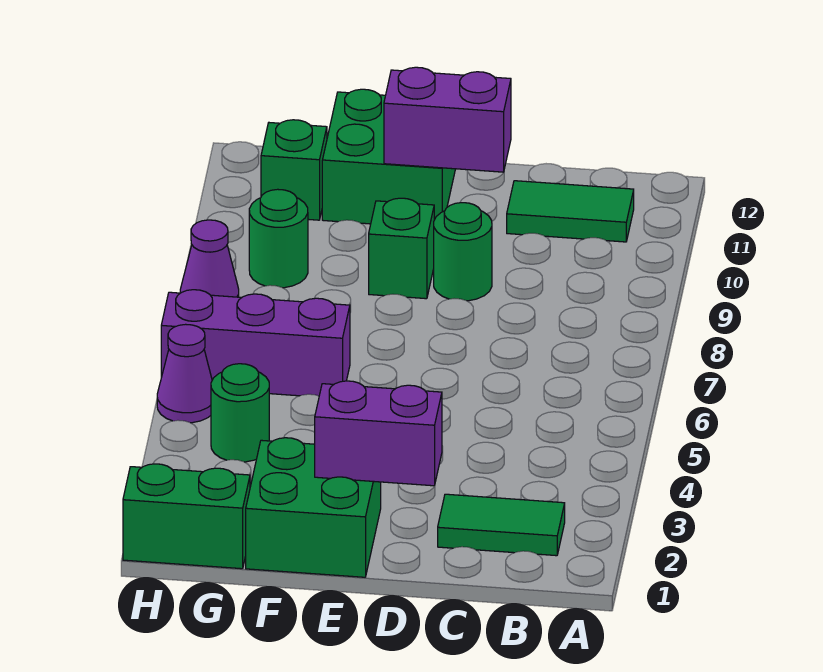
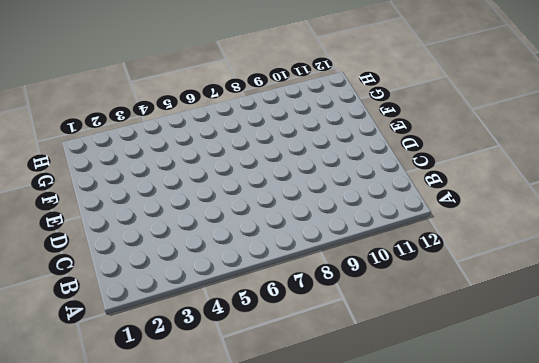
none -> green tile B2:C2 level 1
none -> green tile B11:C11 level 1
none -> green round brick D9 level 1

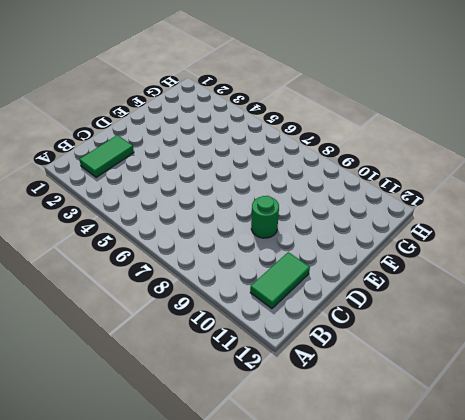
none -> green brick E1:F2 level 1
none -> green brick E9 level 1
none -> green brick E11:F12 level 1

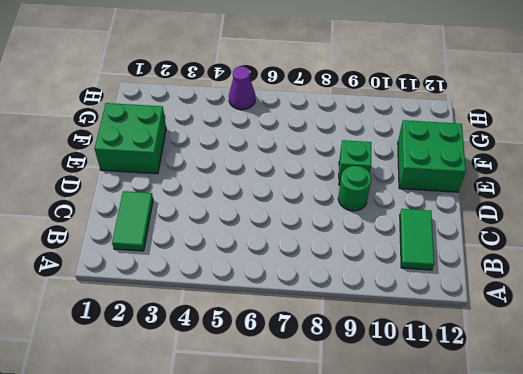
none -> purple brick F6:H6 level 1
none -> green brick G1:H1 level 1
none -> green round brick G4 level 1

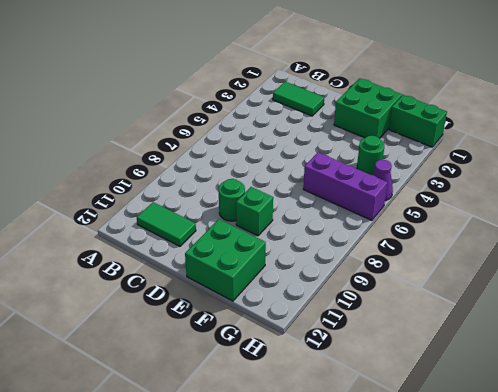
none -> green round brick G9 level 1
none -> green brick G11 level 1
none -> purple cone H8 level 1

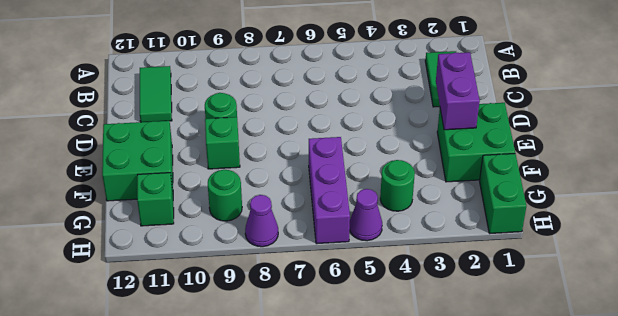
none -> purple brick D11:E11 level 2

